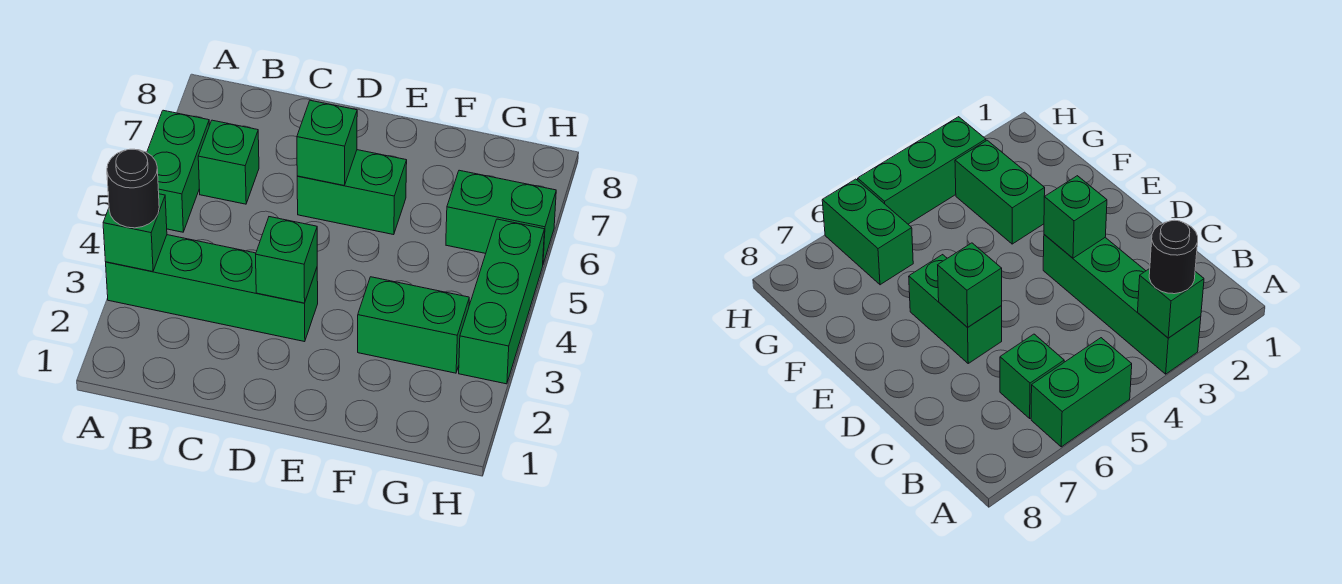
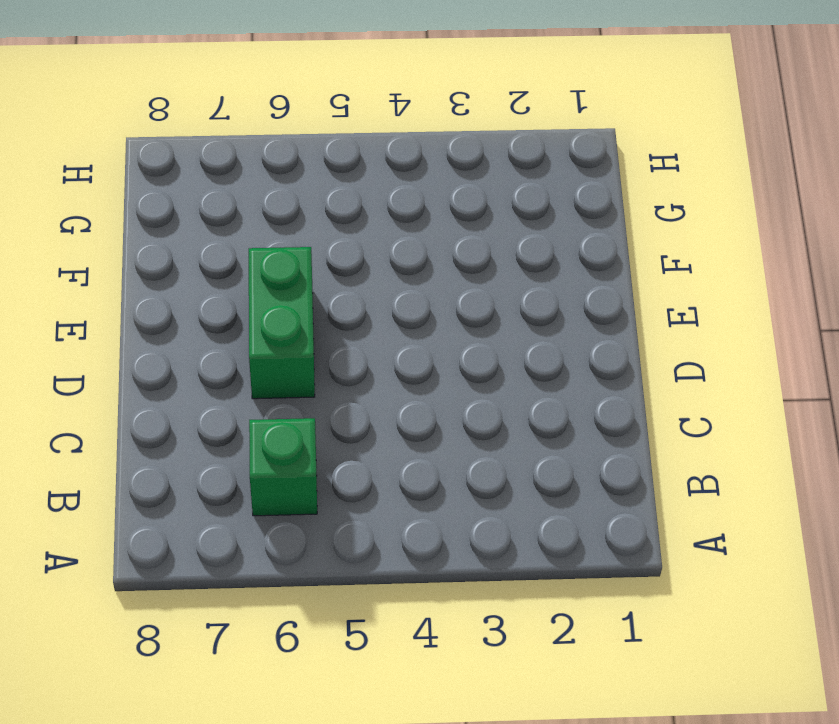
none -> green brick A3:D3 level 1
none -> green brick A5:A6 level 1

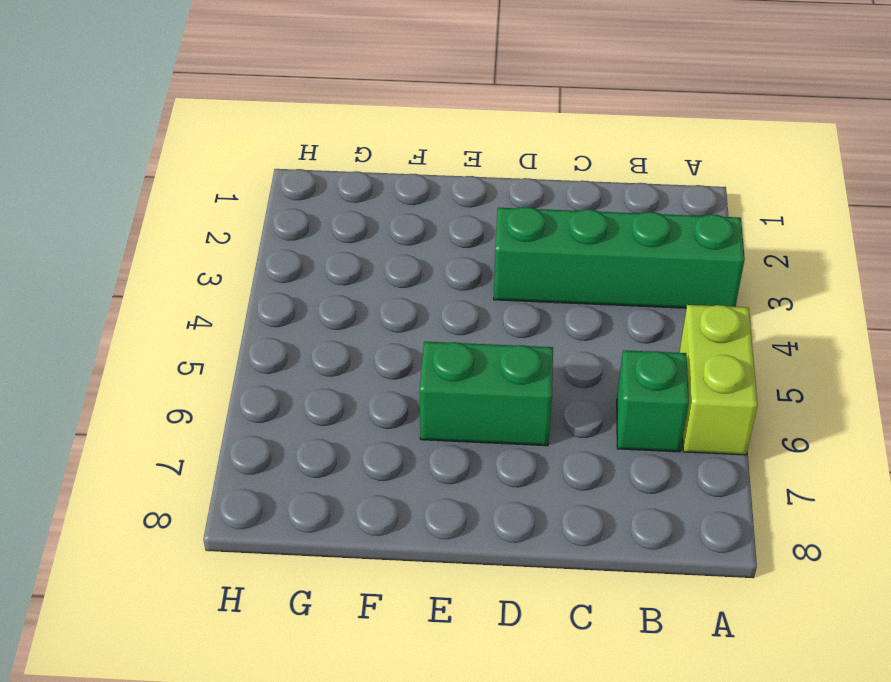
lime brick A5:A6 level 1 -> green brick A5:A6 level 1
none -> green brick F3:G3 level 1
none -> green brick G6:H6 level 1

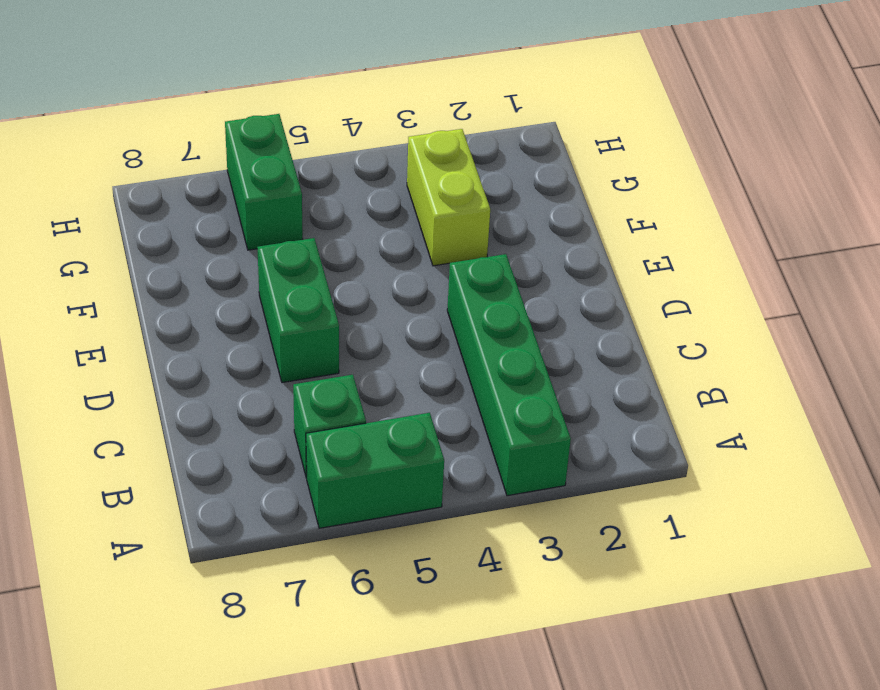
lime brick F3:G3 level 1 -> green brick F3:G3 level 1
none -> green brick H3:H5 level 1
none -> green brick A3 level 2

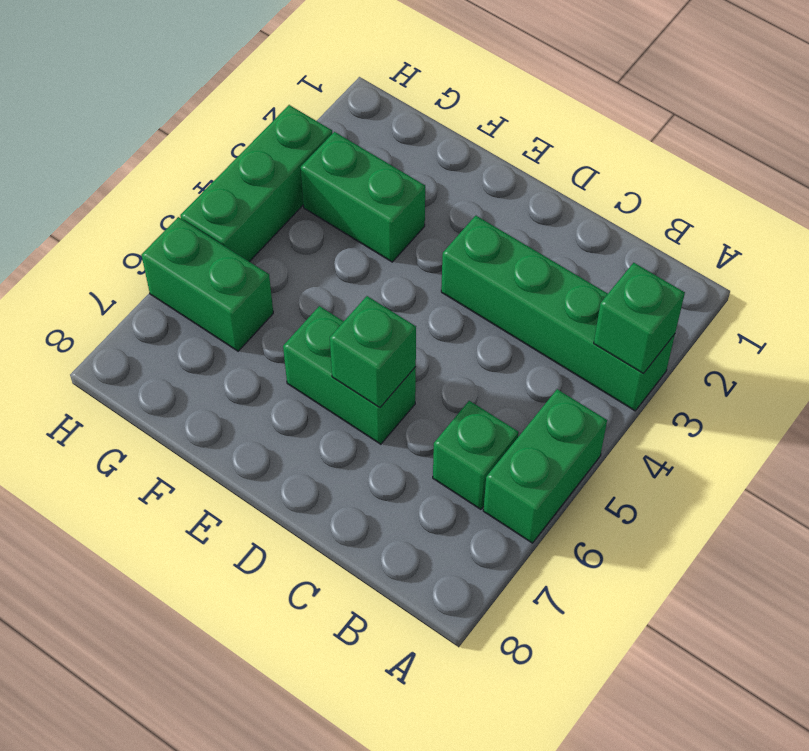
none -> green brick D3 level 2
none -> black round brick A3 level 3

